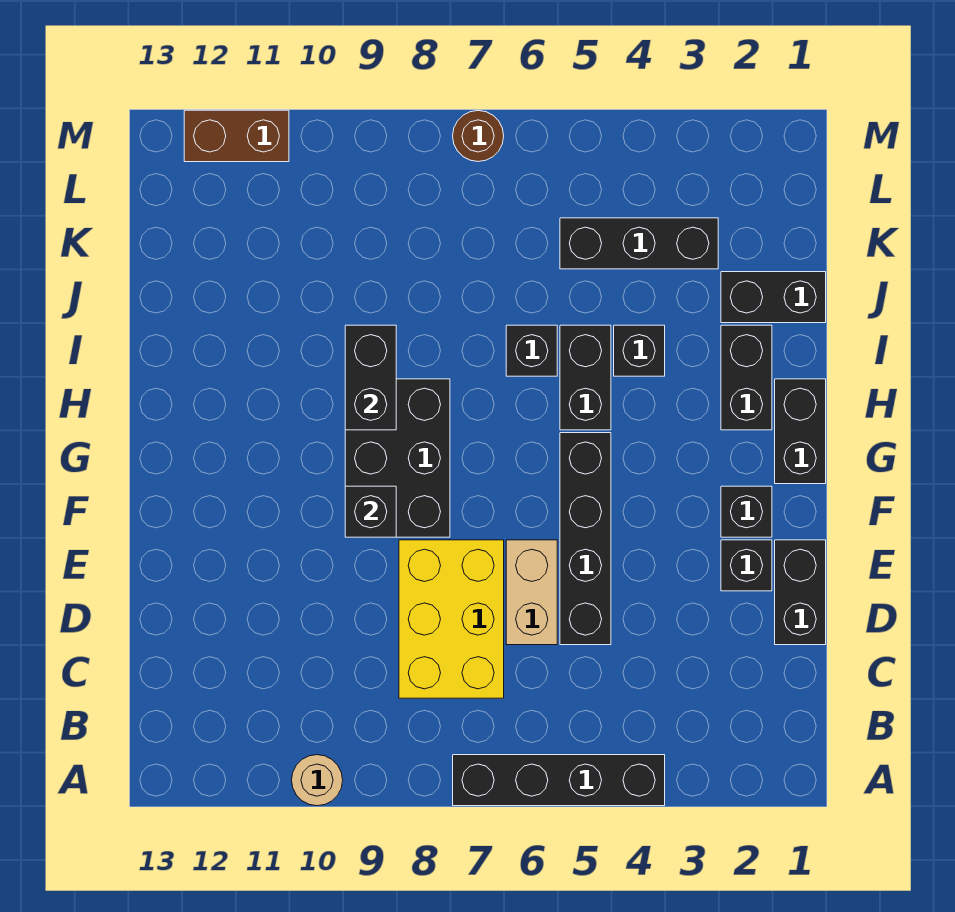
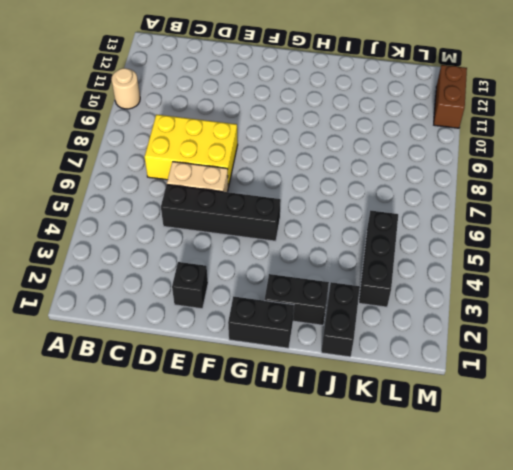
none -> black brick A4:A7 level 1
none -> black brick D1:E1 level 1
none -> black brick F2 level 1

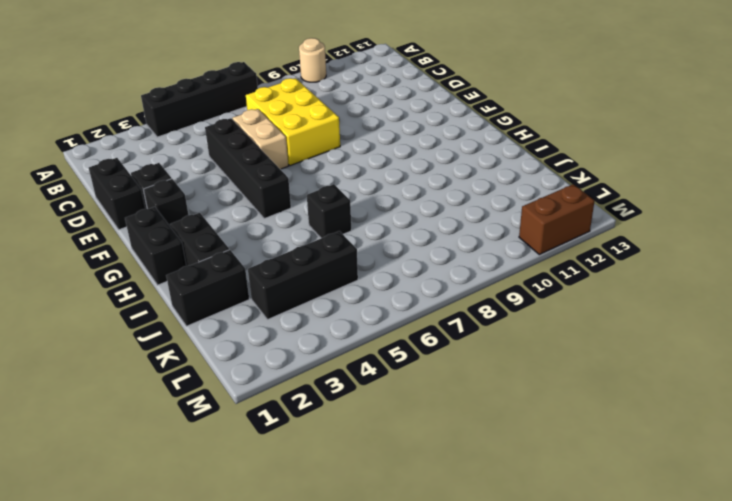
none -> black brick F8:H9 level 1
none -> black brick H5:I5 level 1
none -> black brick I4 level 1

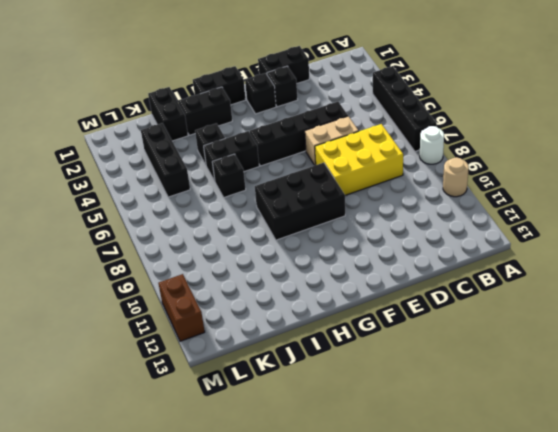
white round brick A8 level 1 -> none
none -> brown round brick M7 level 1
none -> black brick F9 level 2
none -> black brick H9:I9 level 2

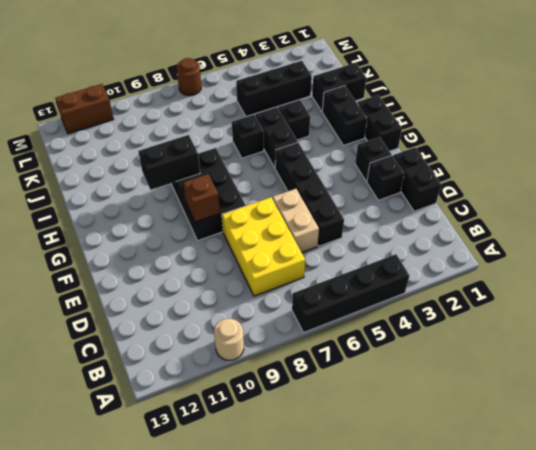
brown brick F9 level 2 -> black brick F9 level 2
black brick H9:H10 level 2 -> black brick H9:I9 level 2

